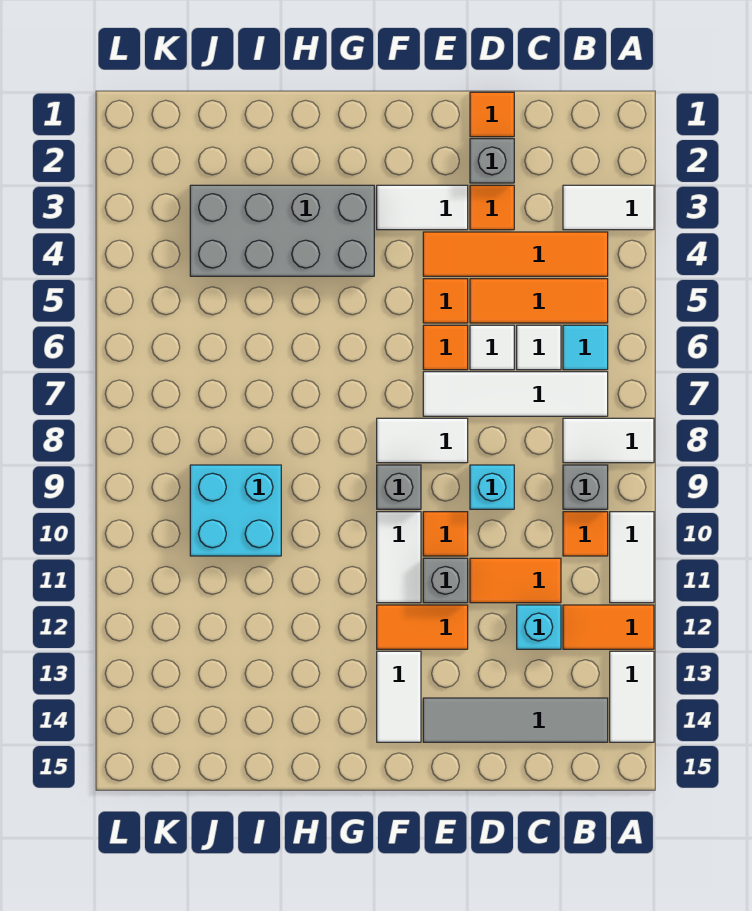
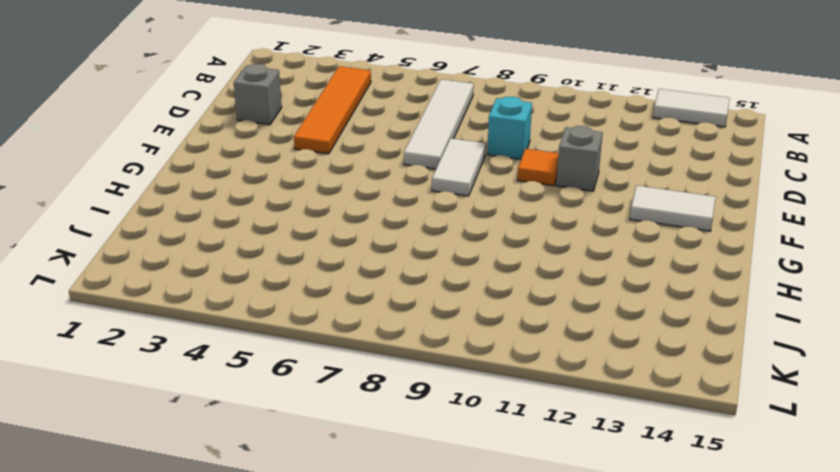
none -> white tile A3:B3 level 1
none -> white tile A8:B8 level 1
none -> white tile A10:A11 level 1
none -> orange tile A12:B12 level 1

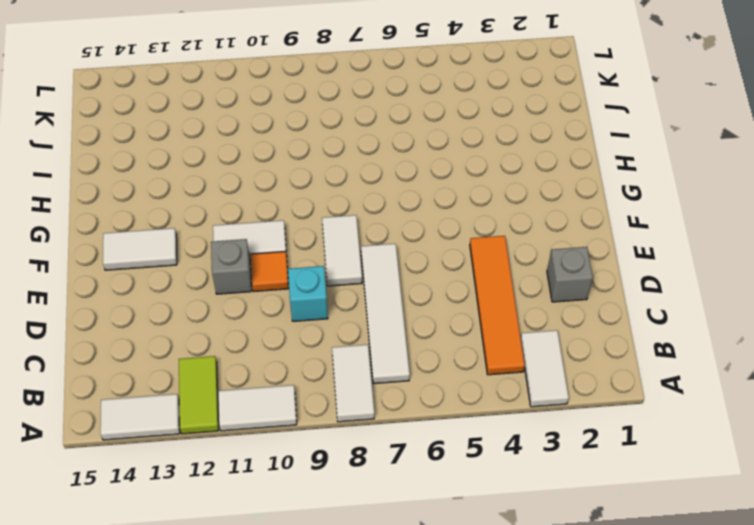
lime tile A12:B12 level 1 -> orange tile A12:B12 level 1
none -> orange tile B5:D5 level 1
none -> cyan tile B6 level 1
none -> grey brick B9 level 1
none -> orange tile B10 level 1

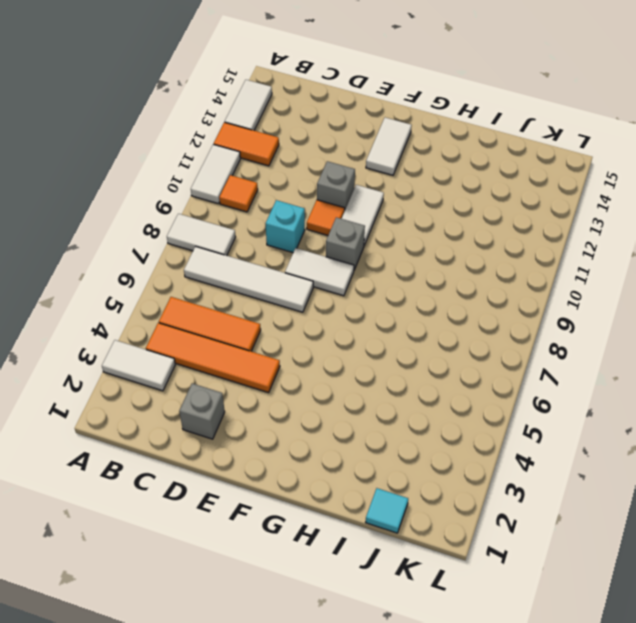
cyan tile J1 level 1 -> cyan tile B6 level 1
none -> grey brick B9 level 1
none -> grey tile B14:E14 level 1
none -> white tile C6 level 1
none -> orange tile C11:D11 level 1

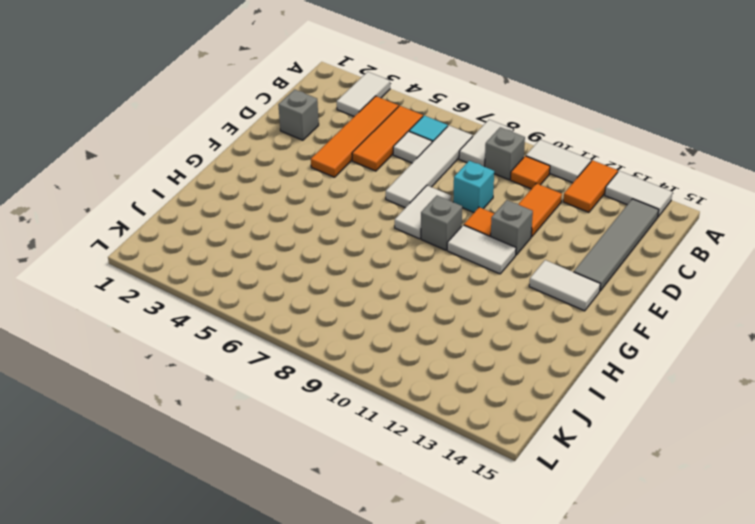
none -> cyan brick C12 level 1
none -> orange tile D1 level 1
none -> orange tile D3 level 1
none -> white tile D6 level 1

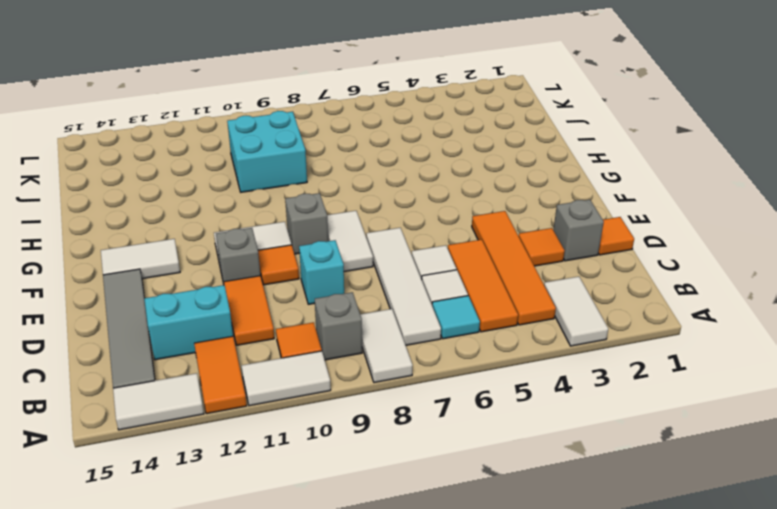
cyan brick C12:C13 level 1 -> cyan brick C12 level 1
none -> white tile E3:F3 level 1
none -> orange tile E5 level 1
none -> orange tile E6 level 1
none -> orange tile E12:F12 level 1

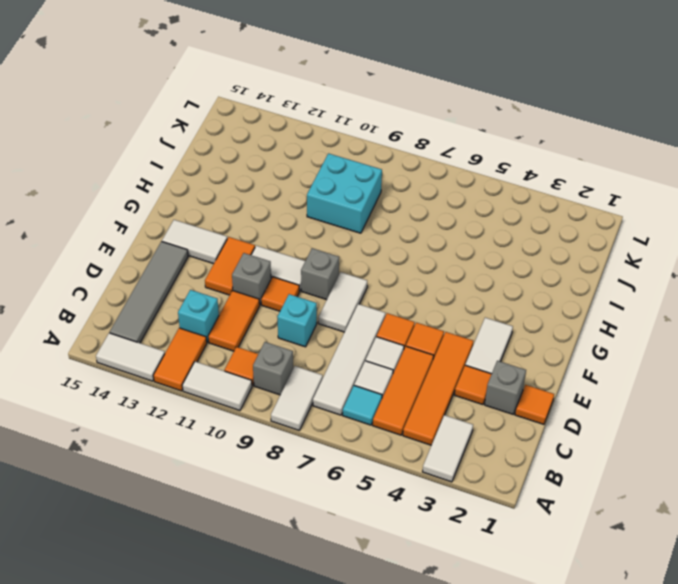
none -> grey brick G3:J4 level 1

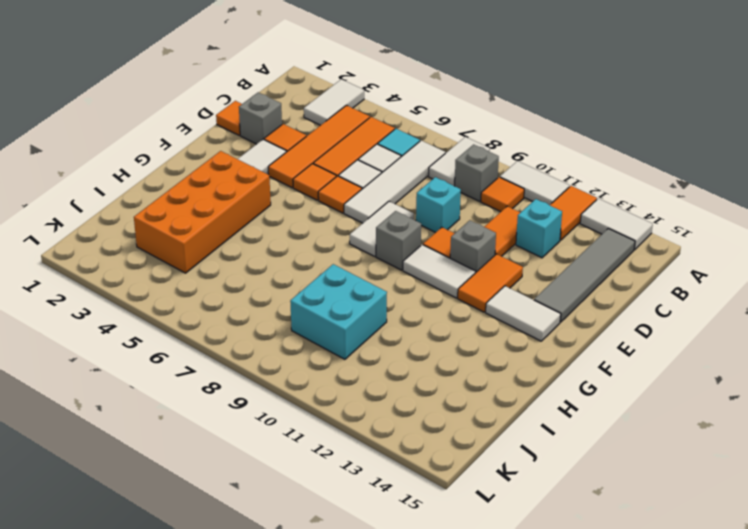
orange brick G3:J4 level 1 -> grey brick G3:J4 level 1

